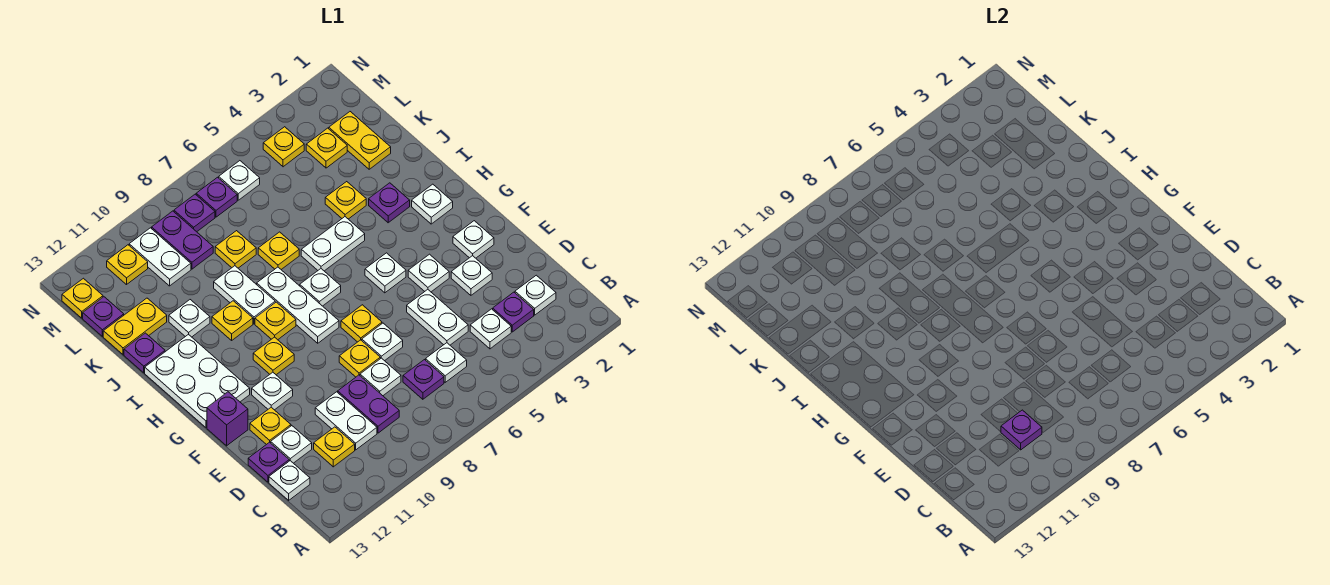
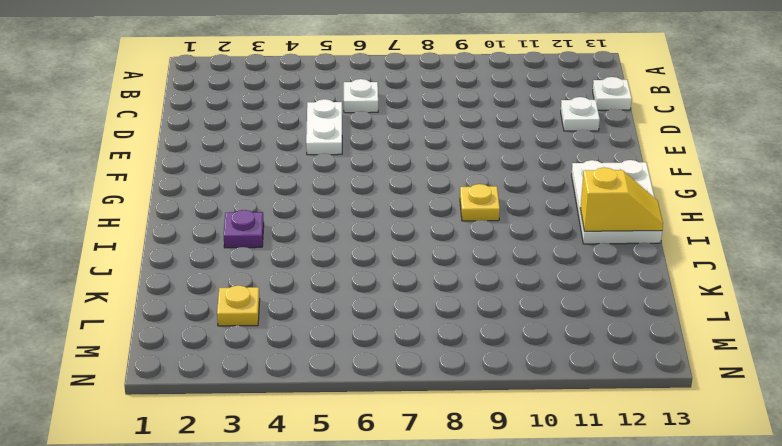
yellow slope I12:I13 level 2 top 12 -> none
none -> white plate C2 level 1
none -> purple plate C3 level 1
none -> white plate C4 level 1
none -> purple plate C7 level 1

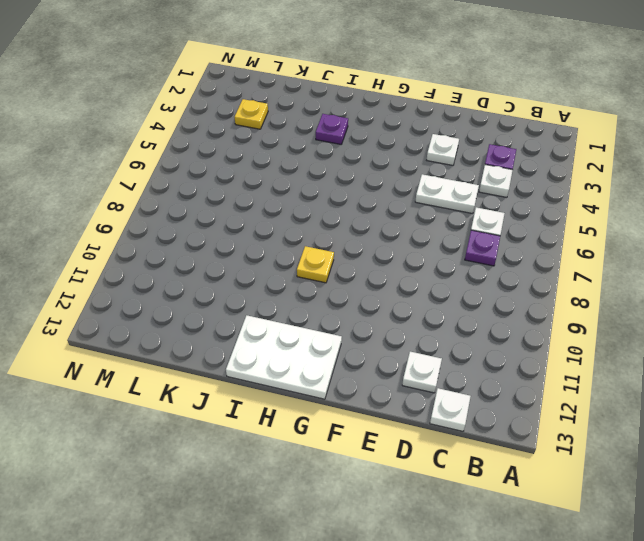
none -> white plate C2 level 1
none -> purple plate C9:D9 level 1
none -> white plate C10:D10 level 1
none -> yellow plate C11 level 1

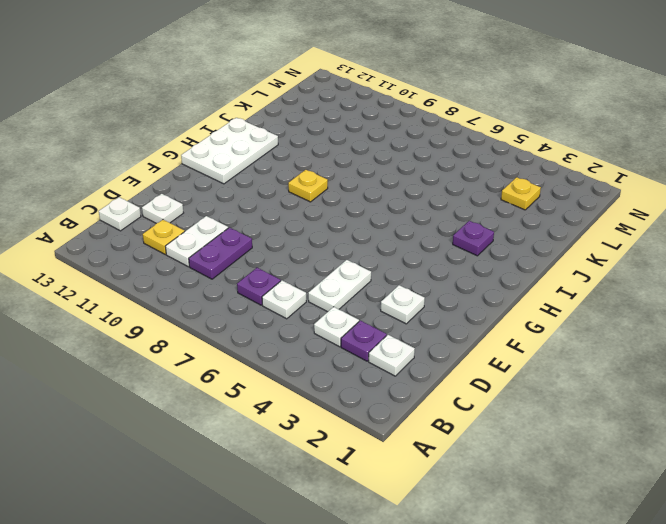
none -> white plate D8 level 1
none -> purple plate D13 level 1
none -> white plate E7 level 1
none -> yellow plate E8 level 1

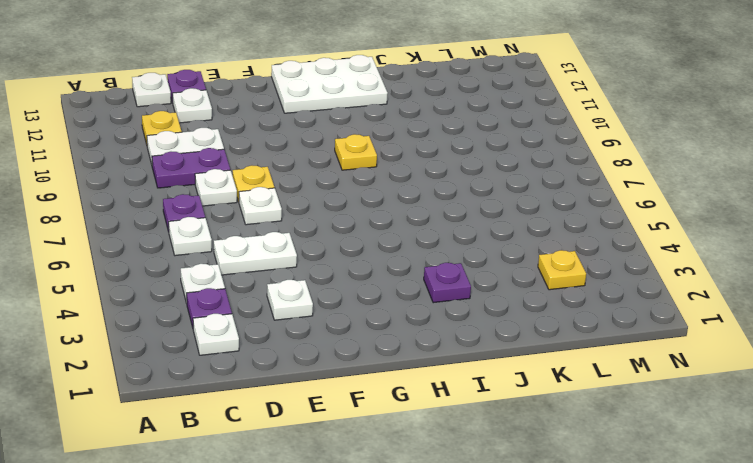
none -> yellow plate E12 level 1
none -> white plate F2 level 1
none -> white plate F4 level 1
none -> yellow plate F7 level 1

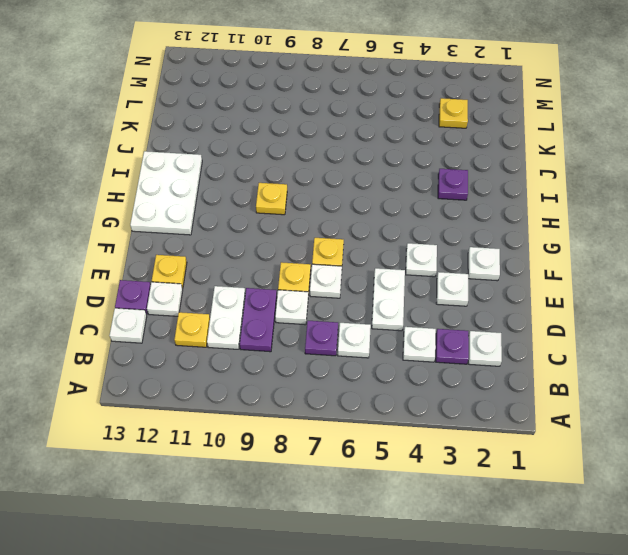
none -> white plate F11 level 1
none -> purple brick F13 level 1
none -> white plate G5 level 1
none -> white plate G8:I8 level 1

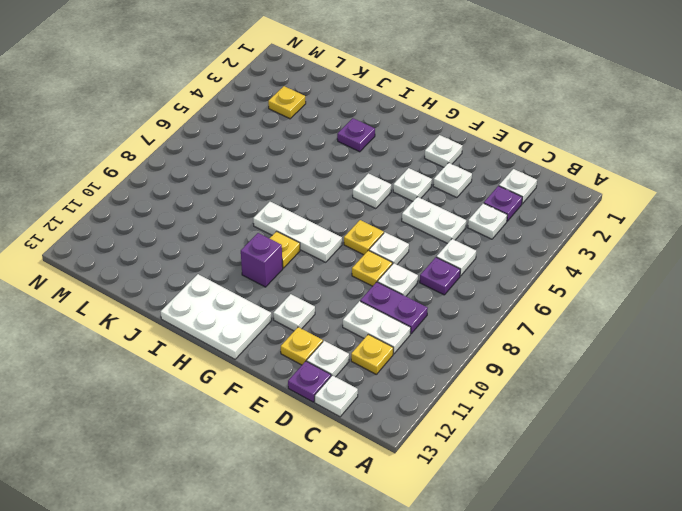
purple brick H10 level 1 -> purple brick F13 level 1
none -> yellow plate G10 level 1
none -> white plate H2 level 1
none -> white plate H7 level 1
none -> white plate I5:I6 level 1

